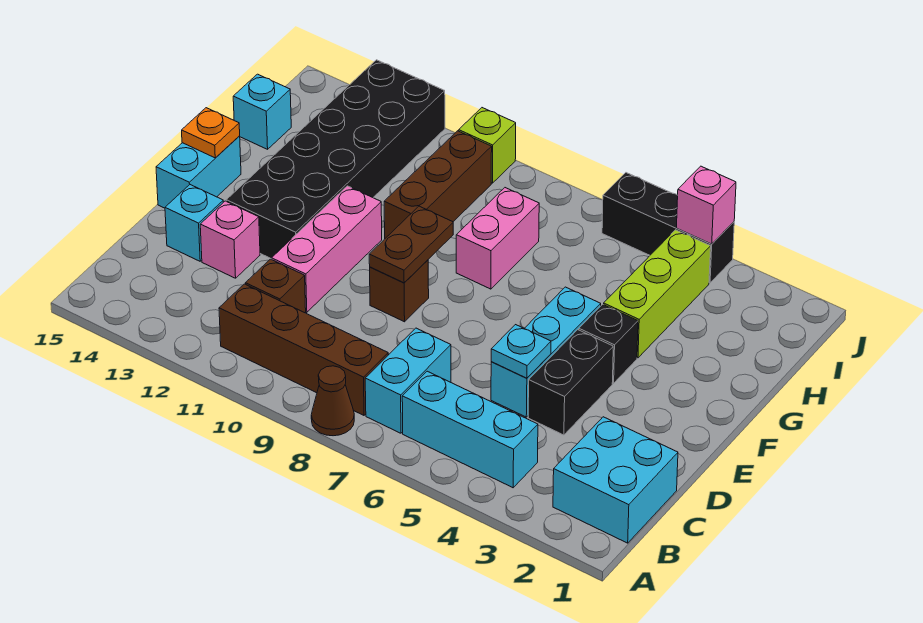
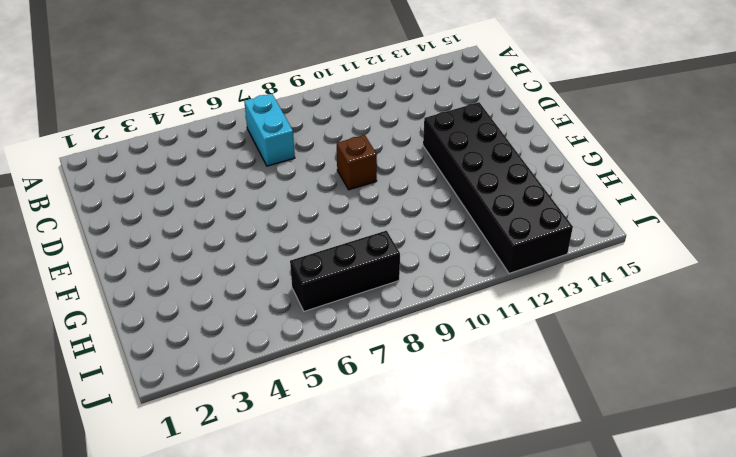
black brick I6:I8 level 1 -> black brick J4:J6 level 1
none -> brown cone A8 level 1
none -> cyan brick B1:C2 level 1
none -> cyan brick B4:B6 level 1

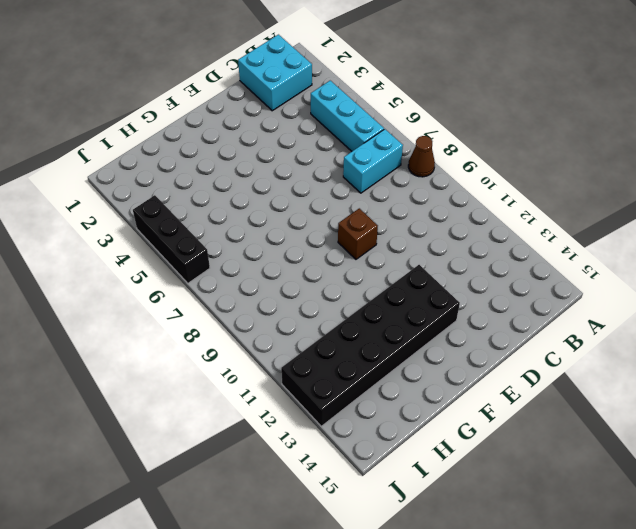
none -> brown brick B8:B11 level 1
none -> brown brick C11 level 1
none -> black brick D4:E4 level 1

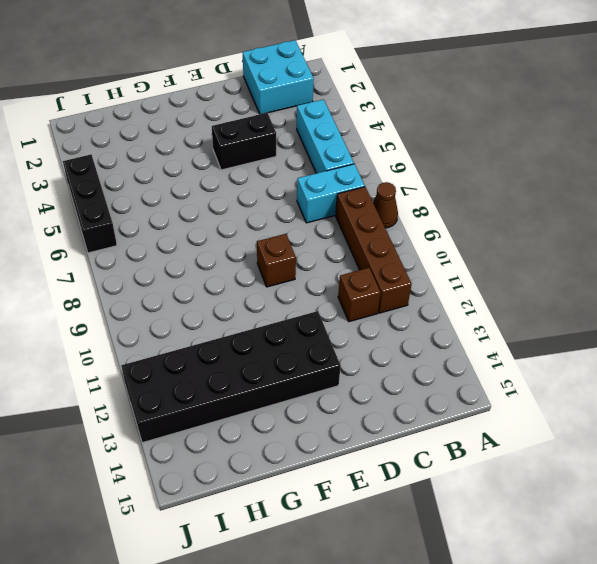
none -> cyan brick D5:F5 level 1
none -> pink brick D11:F11 level 1
none -> pink brick D13 level 1

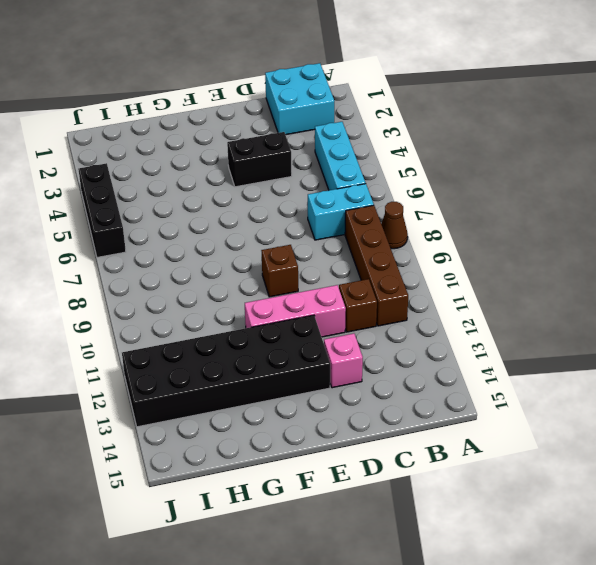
none -> cyan brick D5:F5 level 1
none -> cyan brick D14 level 1
none -> cyan brick E15:F15 level 1

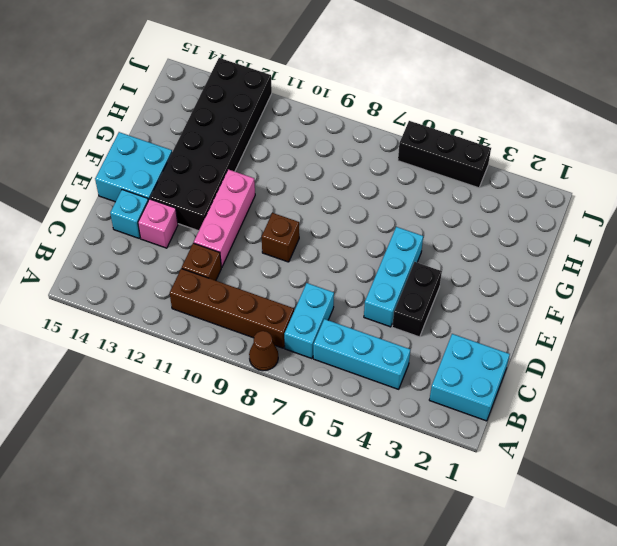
cyan brick E14:F15 level 1 -> cyan brick E15:F15 level 1
none -> black brick F4 level 1
none -> lime brick G4:I4 level 1
none -> pink brick G8:H8 level 1

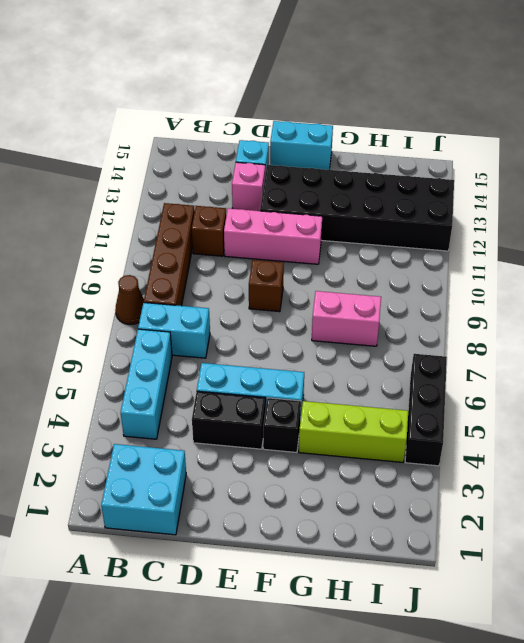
none -> brown brick G10:I10 level 1
none -> cyan brick H15 level 1
none -> lime brick J10 level 1

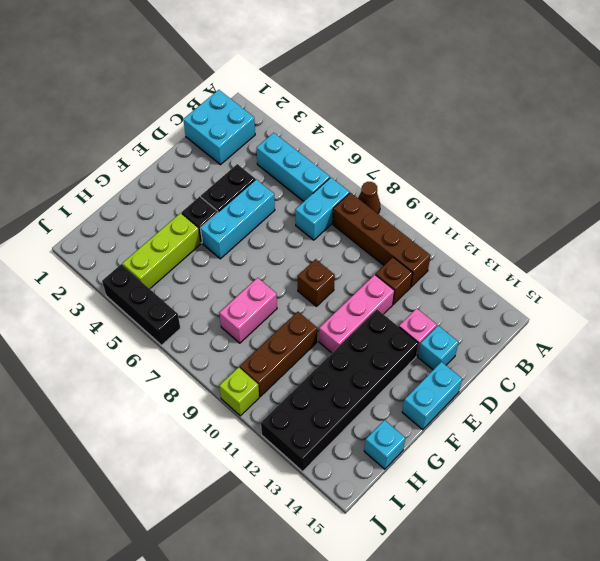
none -> cyan plate D5 level 2
none -> brown plate E9:F9 level 2
none -> orange plate F15 level 2

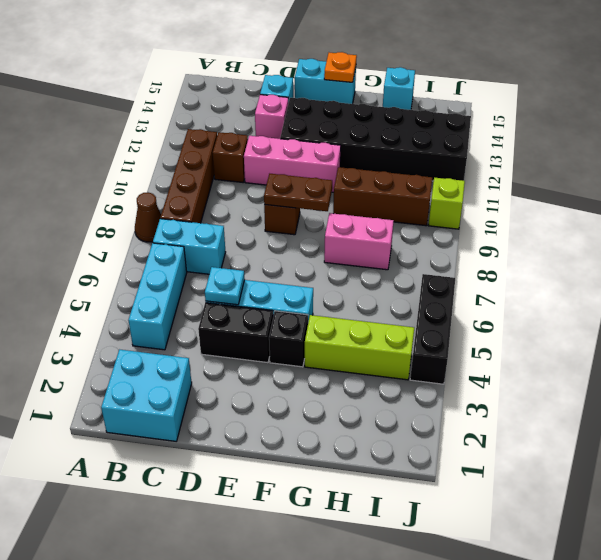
none -> pink brick J4 level 2

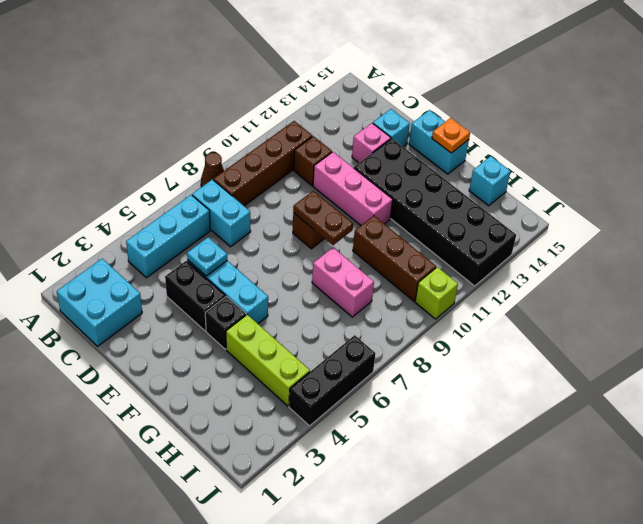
none -> pink brick J4 level 2

